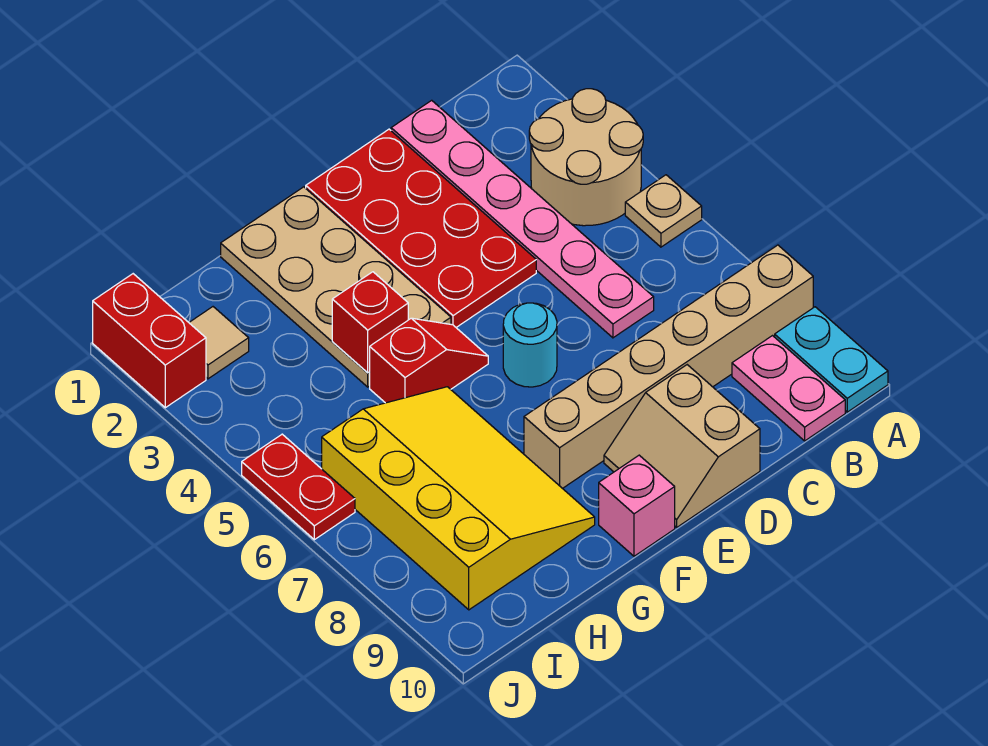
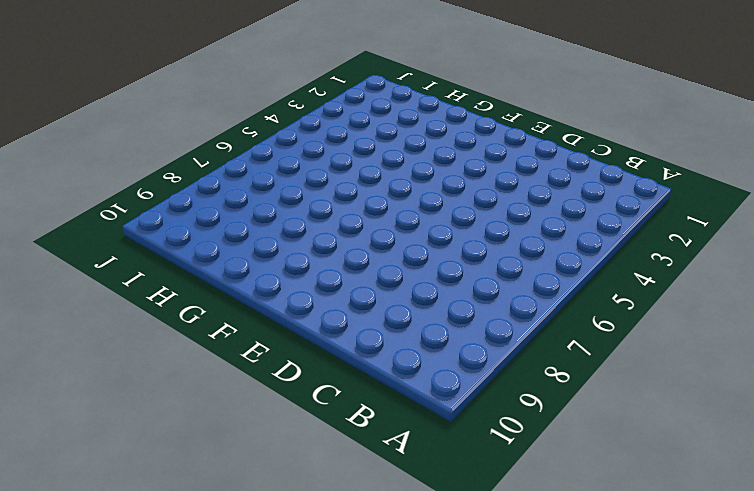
none -> tan round brick A3:B4 level 1
none -> tan plate A5 level 1
none -> tan brick A8:F8 level 1

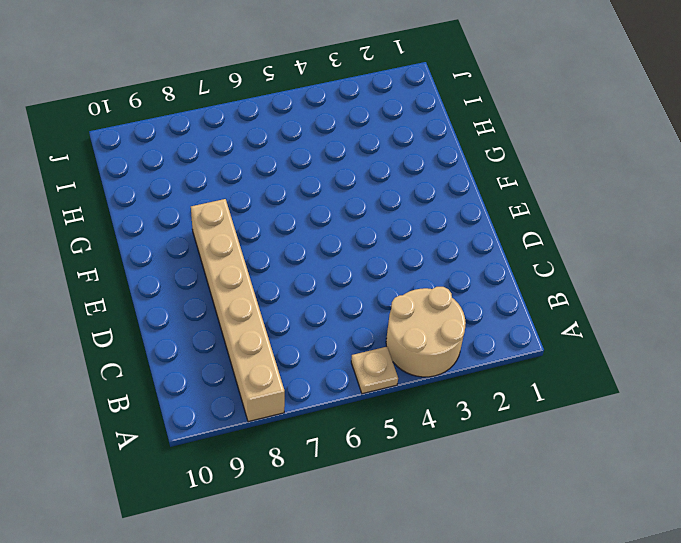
none -> cyan plate A9:A10 level 1
none -> pink plate B9:B10 level 1
none -> pink plate C1:C6 level 1

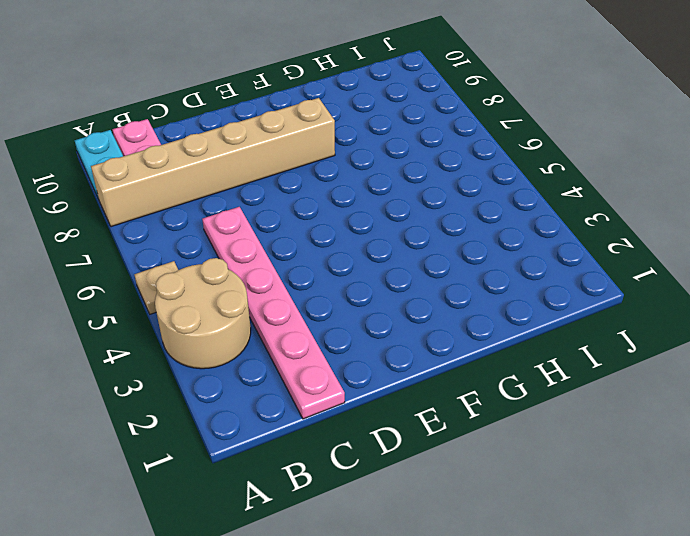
none -> red plate D1:E4 level 1
none -> tan slope D9:E10 level 1 top D
none -> cyan round brick E6 level 1

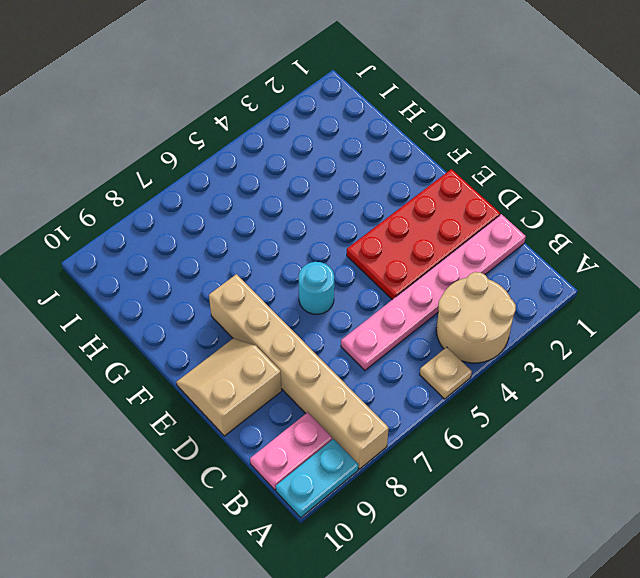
none -> tan plate F1:G4 level 1
none -> red slope F5:G5 level 1 top G
none -> pink brick F10 level 1

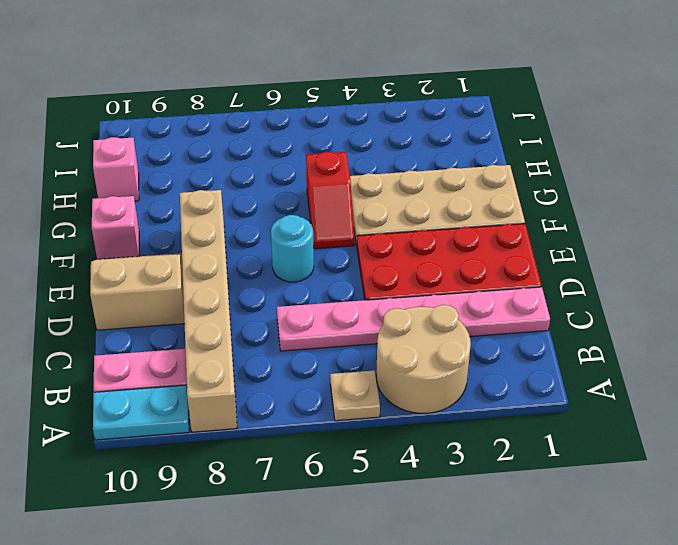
pink brick H10 level 1 -> none
none -> yellow slope G6:I9 level 1 top I
none -> tan tile I2 level 1
none -> red brick J1:J2 level 1

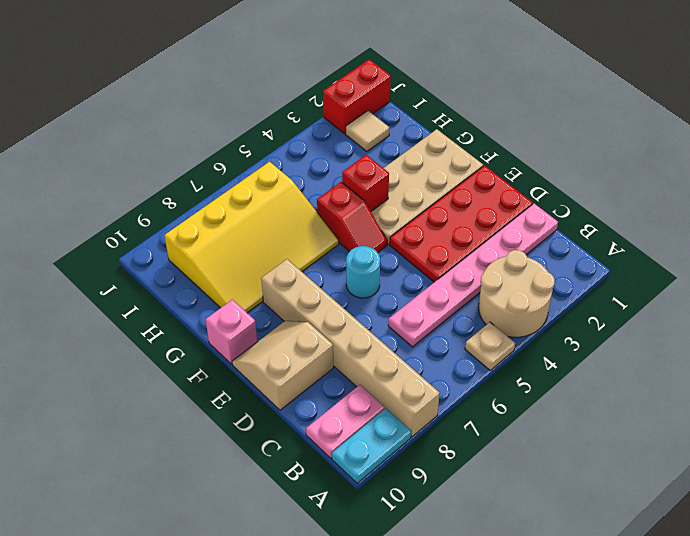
none -> red plate J5:J6 level 1

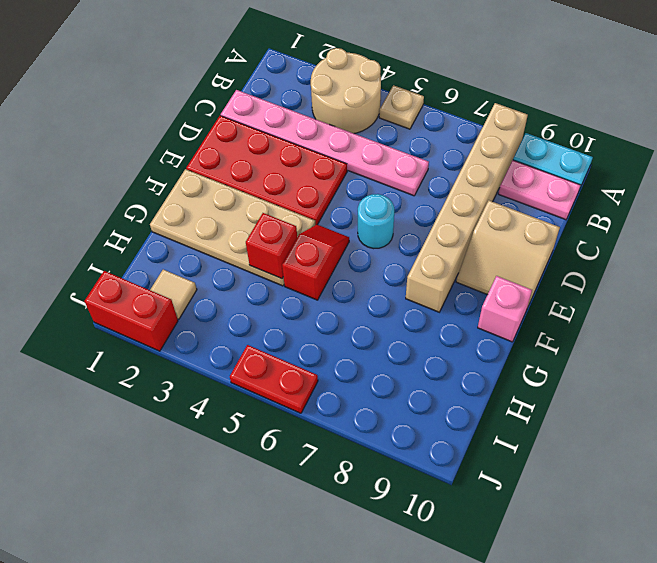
none -> yellow slope G6:I9 level 1 top I

